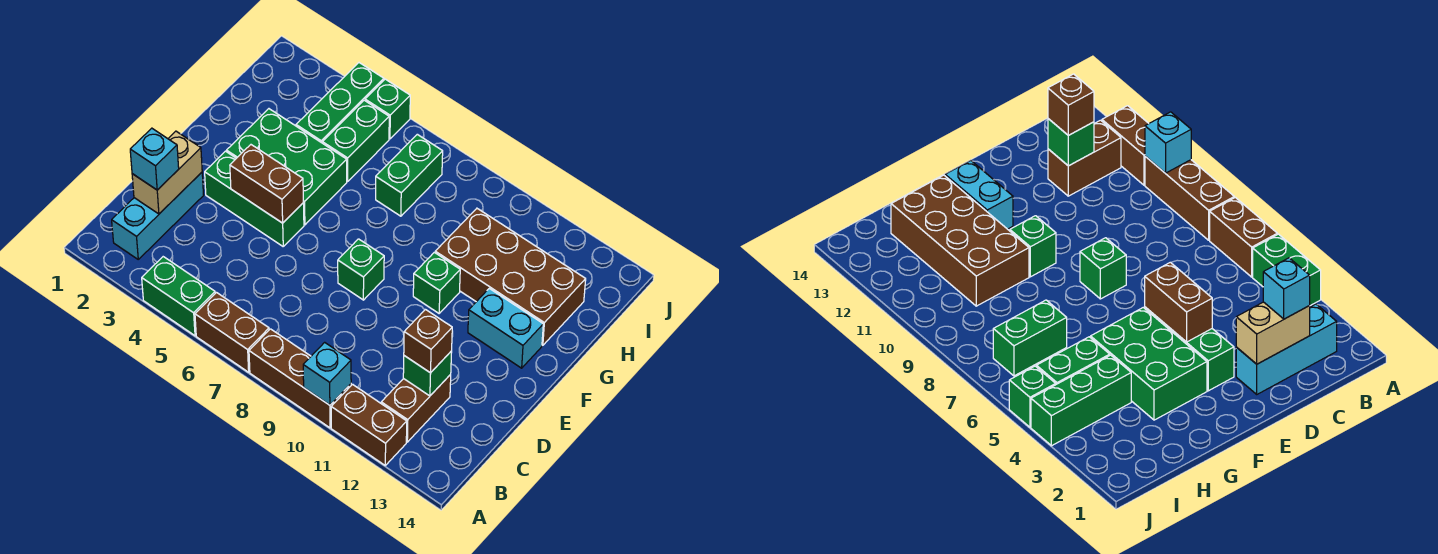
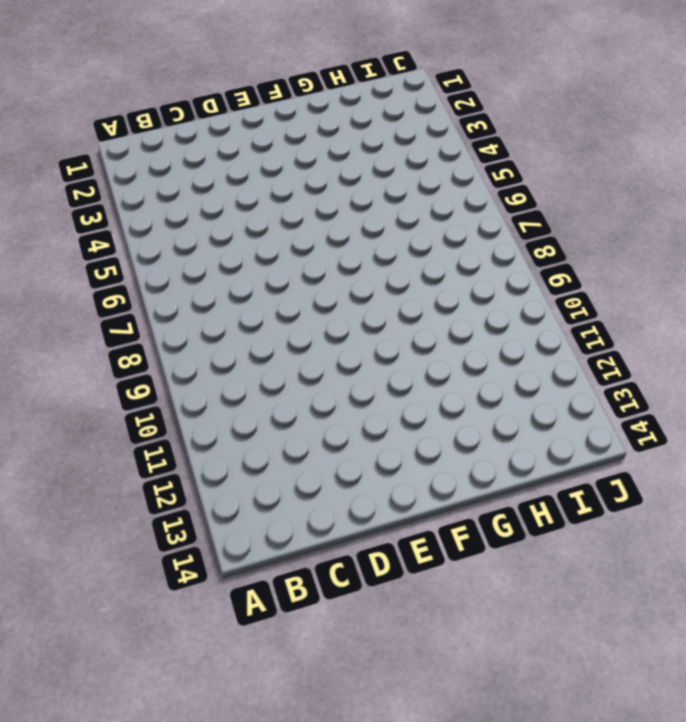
none -> green brick A4:A5 level 1
none -> brown brick A6:A7 level 1
none -> brown brick A8:A10 level 1

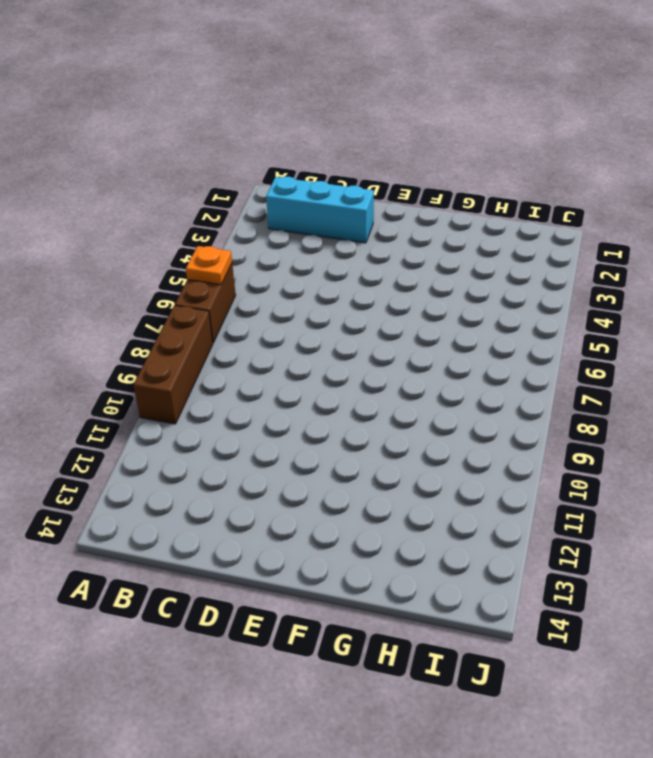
orange plate A6 level 2 -> none
none -> green brick A4:A5 level 1
none -> brown brick A11:A12 level 1
none -> brown brick B12:C12 level 1

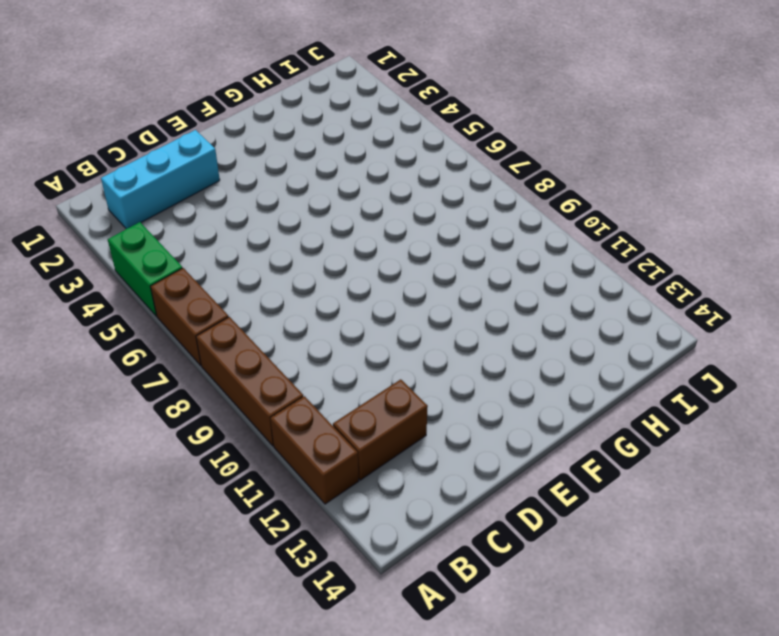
none -> green brick E3:E5 level 1
none -> green brick E8 level 1
none -> green brick F3:G5 level 1

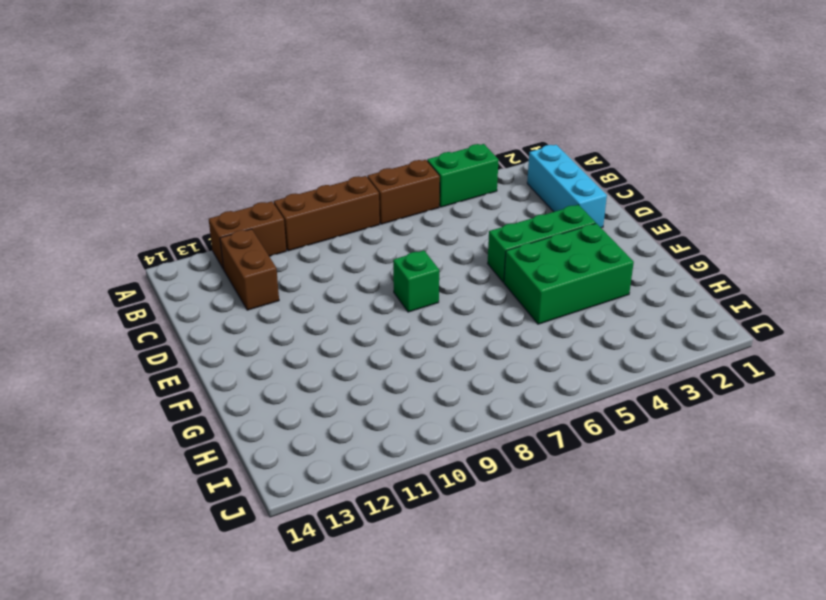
none -> green brick F10 level 1
none -> cyan brick F12:F13 level 1
none -> brown brick G10:H13 level 1

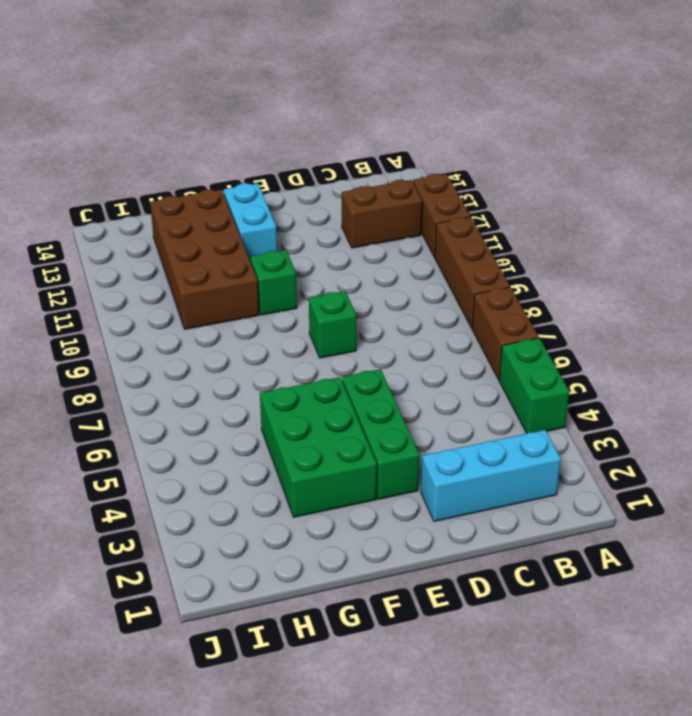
none -> green brick H4:J4 level 1
none -> green brick H5:I5 level 1
none -> green brick H7:I7 level 1

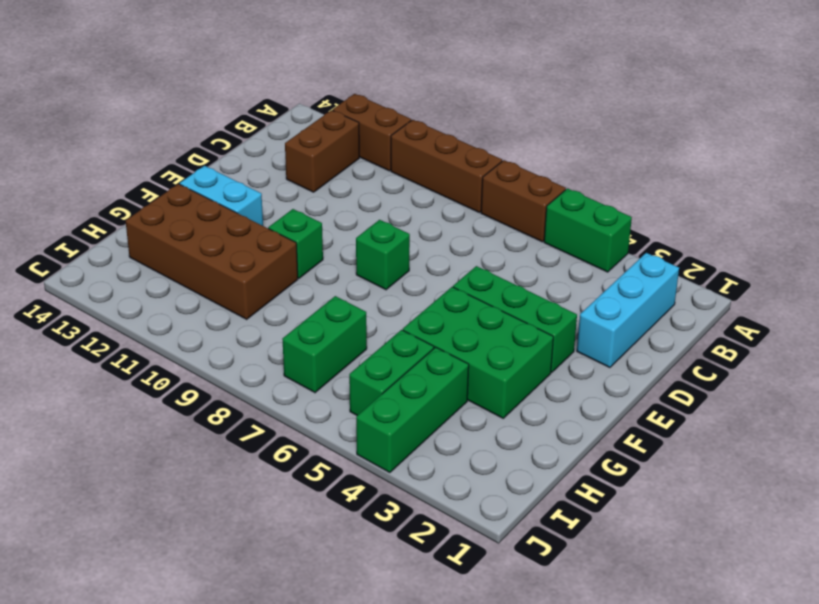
none -> green brick J5 level 1
none -> cyan brick A10 level 2
none -> tan brick C2:D2 level 2

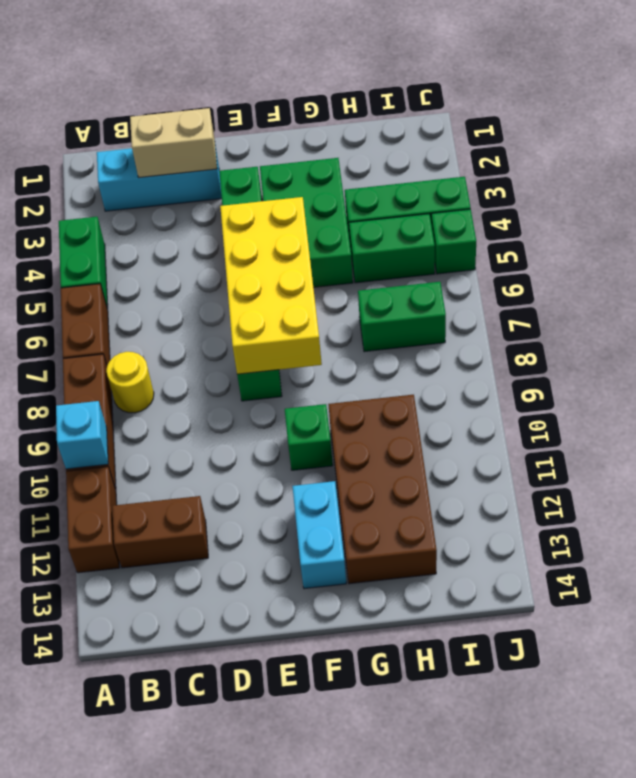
yellow round brick B8 level 1 -> none
yellow brick E5:F8 level 2 -> brown brick E4:E5 level 2
none -> green brick C12 level 2
none -> cyan brick C2 level 3
none -> brown brick C12 level 3

